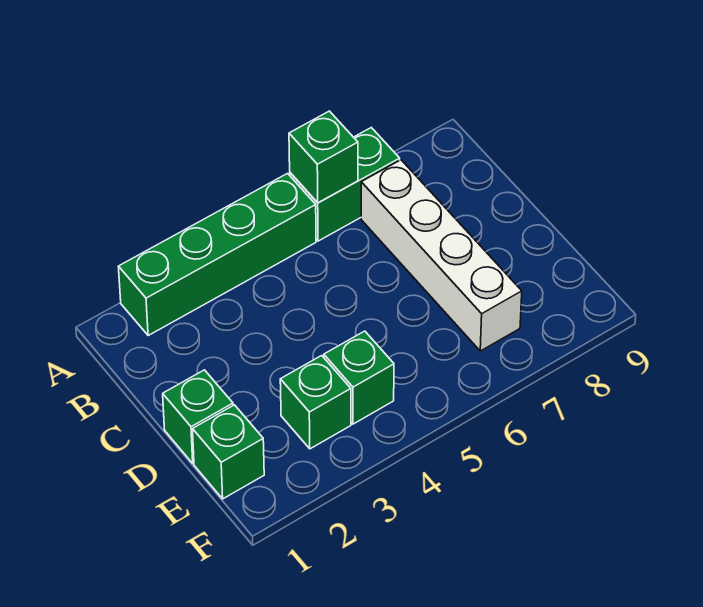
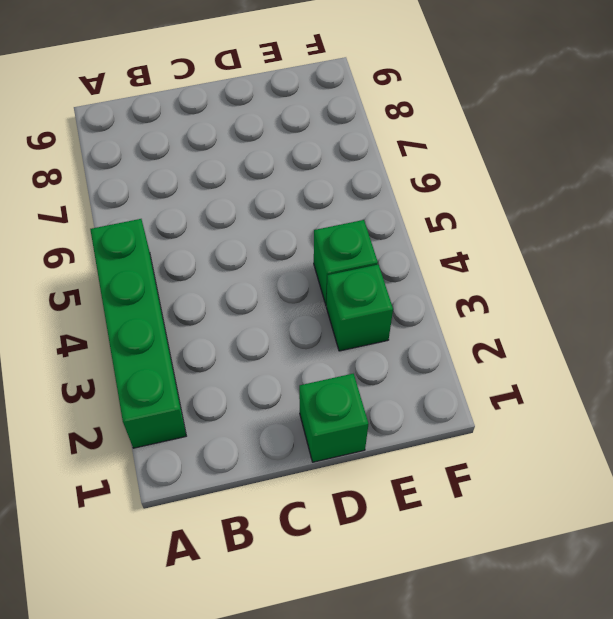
none -> green brick A6:A7 level 1
none -> white brick B7:E7 level 1

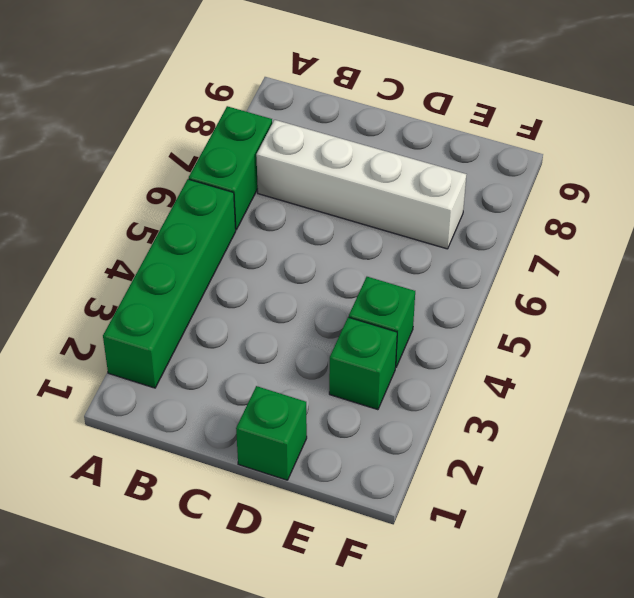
none -> green brick E1 level 1
none -> green brick A6 level 2

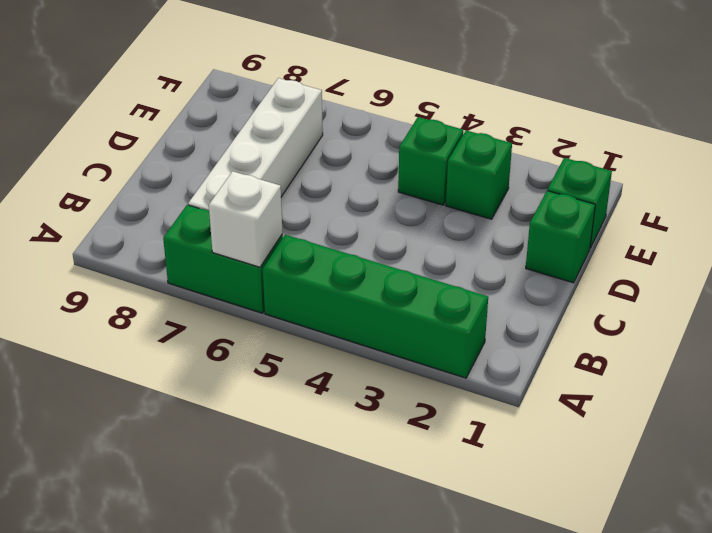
white brick A6 level 2 -> green brick A6 level 2

